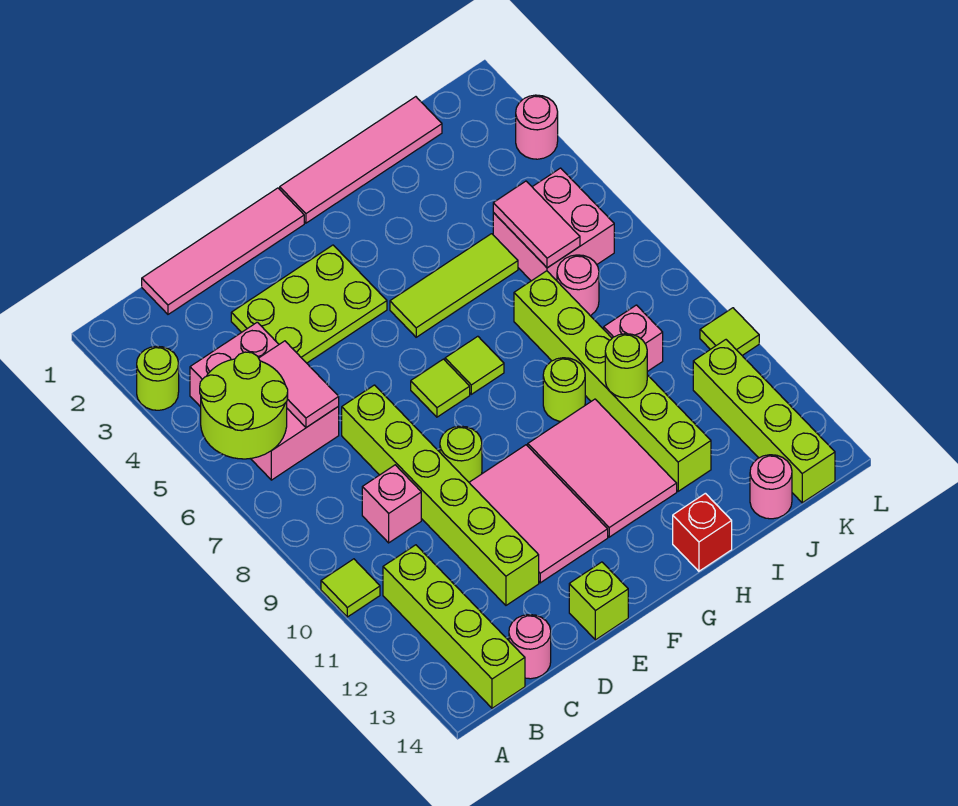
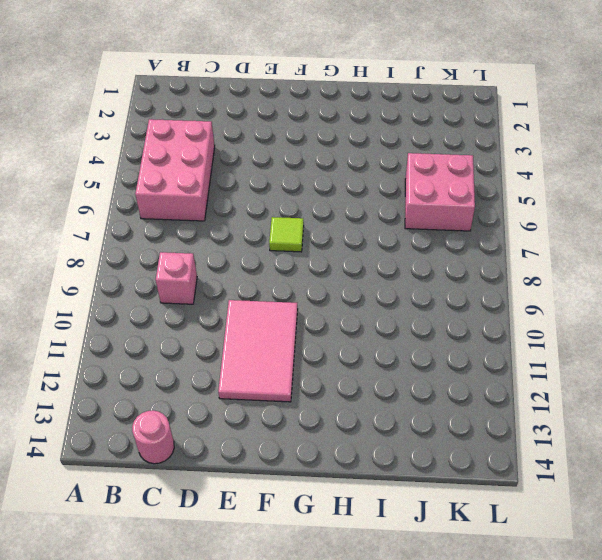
none -> lime round brick A3 level 1
none -> lime tile A10 level 1
none -> lime brick B11:B14 level 1
none -> pink tile C1:F1 level 1

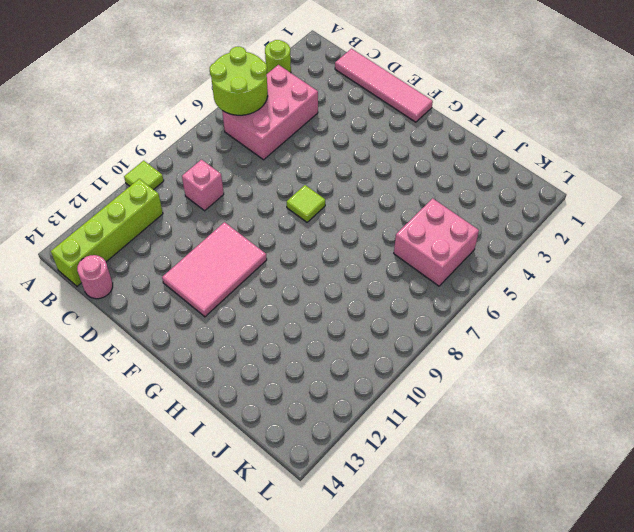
none -> lime plate D3:F4 level 1
none -> lime brick D7:D12 level 1
none -> lime round brick E9 level 1
none -> lime brick E14 level 1

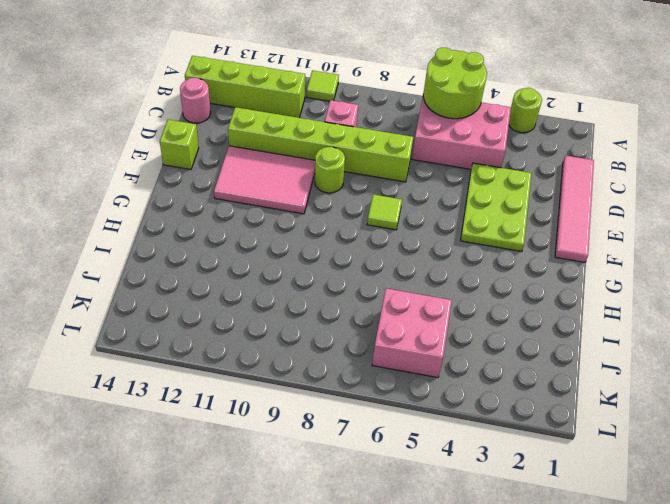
none -> pink tile G1:J1 level 1
none -> lime tile G5:I5 level 1
none -> lime tile G7 level 1
none -> pink tile G10:H12 level 1

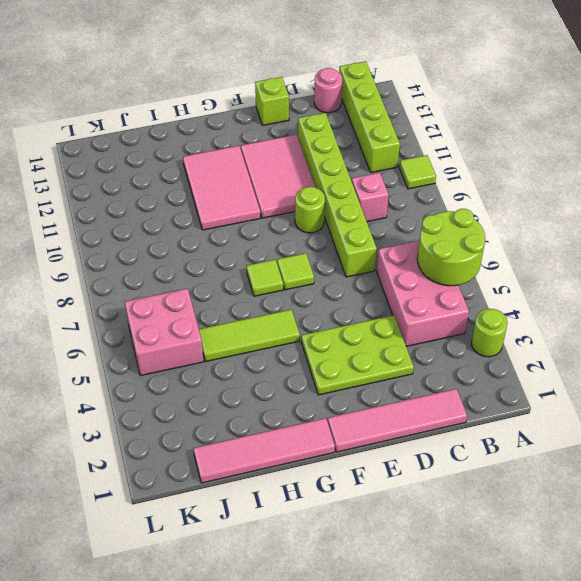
none -> lime round brick H9 level 1
none -> red brick H14 level 1
none -> lime brick I7:I12 level 1
none -> pink round brick J7 level 1

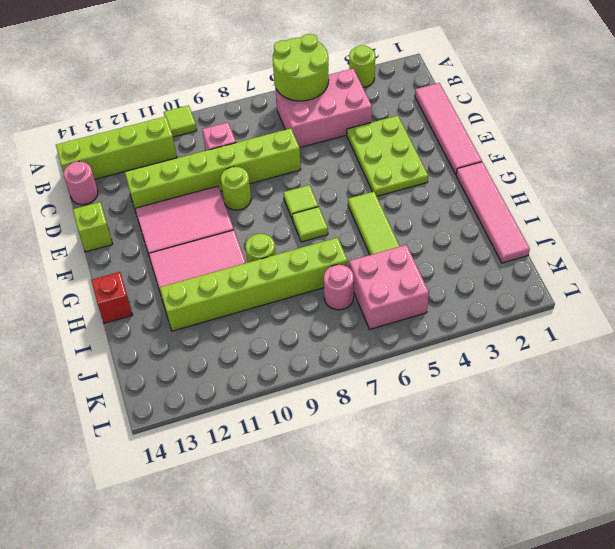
none -> pink brick J9 level 1
none -> pink round brick J14 level 1
none -> lime brick K11:K14 level 1
none -> pink round brick L3 level 1

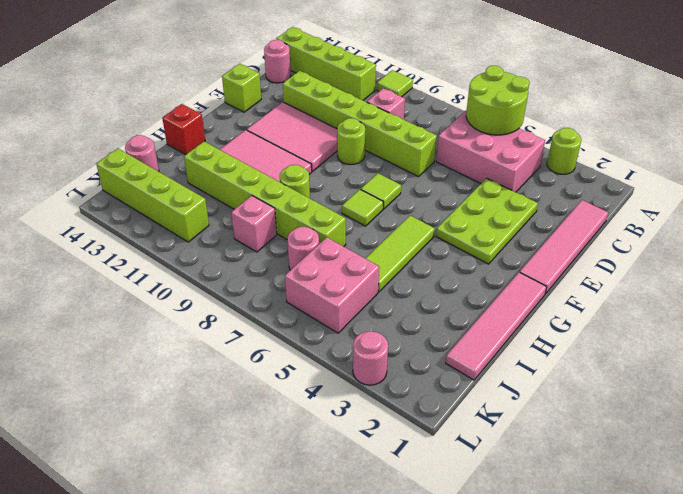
none -> lime tile L10 level 1
none -> pink tile C5:C6 level 2
none -> lime round brick I10 level 2
none -> pink tile J5:J6 level 2

